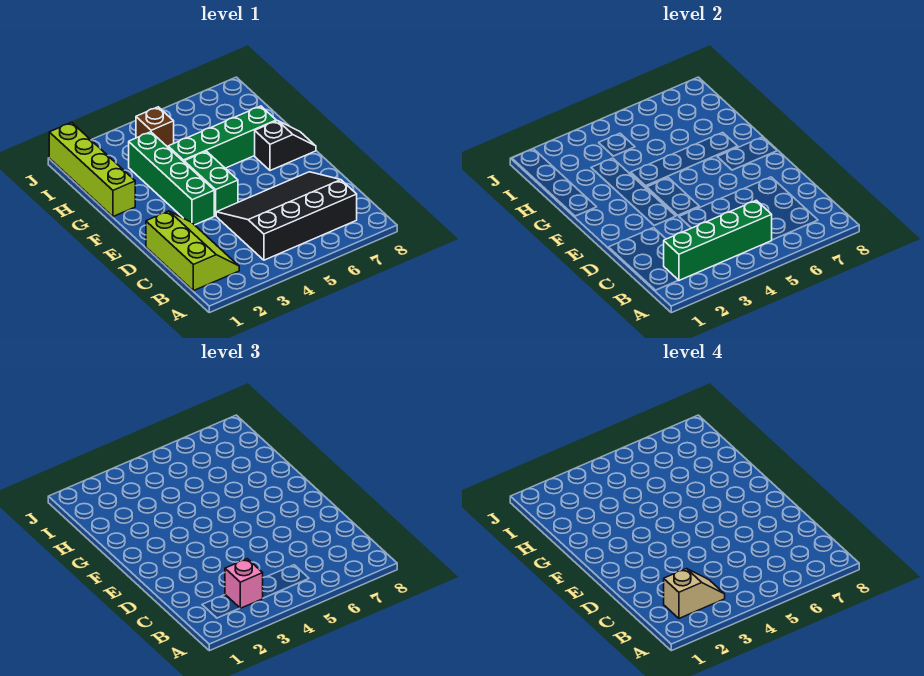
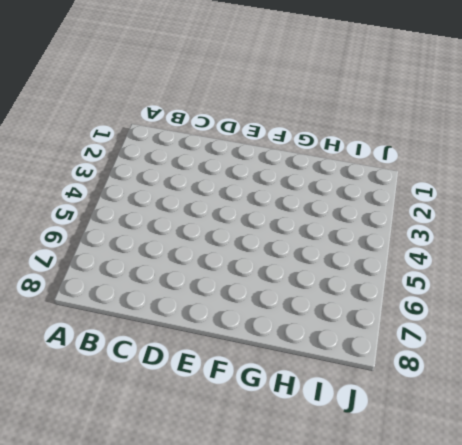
none -> lime slope B1:D2 level 1 top 1
none -> black slope B4:D7 level 1 top B

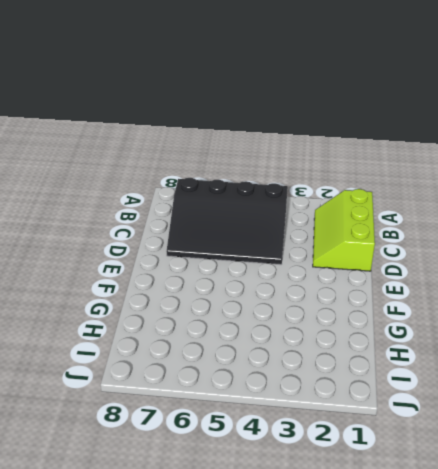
none -> green brick E3:H3 level 1
none -> green brick E4:F4 level 1

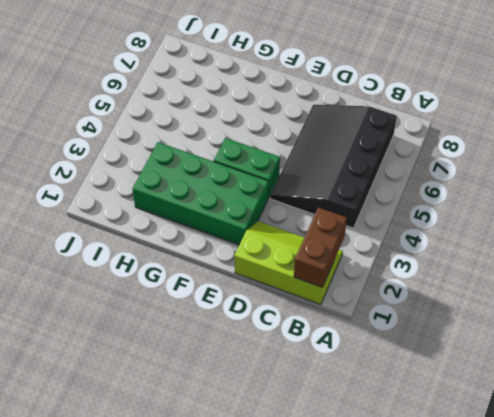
brown brick B1:B2 level 2 -> green brick B2:B5 level 2
green brick E2:H3 level 1 -> green brick E3:H3 level 1
none -> black slope F7:F8 level 1 top 7
none -> lime brick G1:J1 level 1

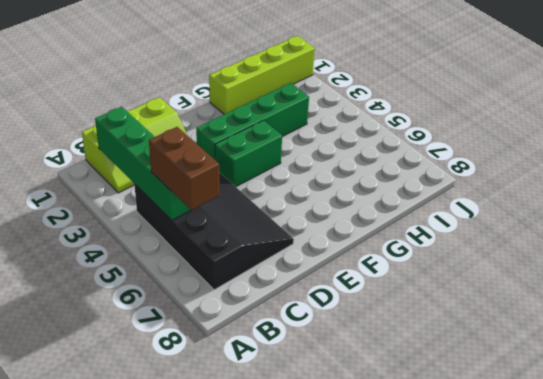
brown brick B5:B6 level 3 -> none
none -> black slope F7:F8 level 1 top 7
none -> green brick G4:G7 level 1

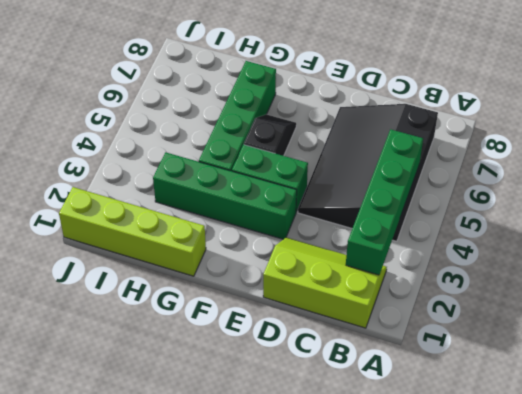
black slope F5:F6 level 1 top 5 -> black slope F7:F8 level 1 top 7
none -> brown brick I4 level 1
none -> pink brick B3 level 3

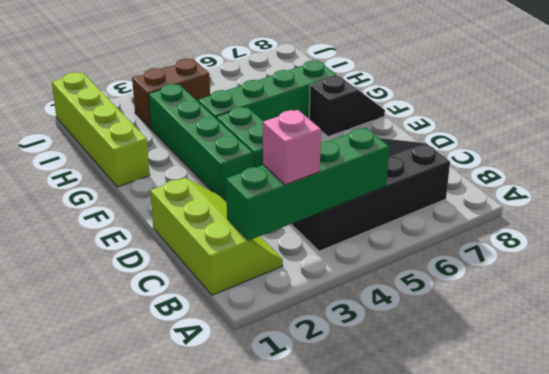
brown brick I3:I4 level 1 -> brown brick I4 level 1
none -> tan slope B2:B3 level 4 top 2

